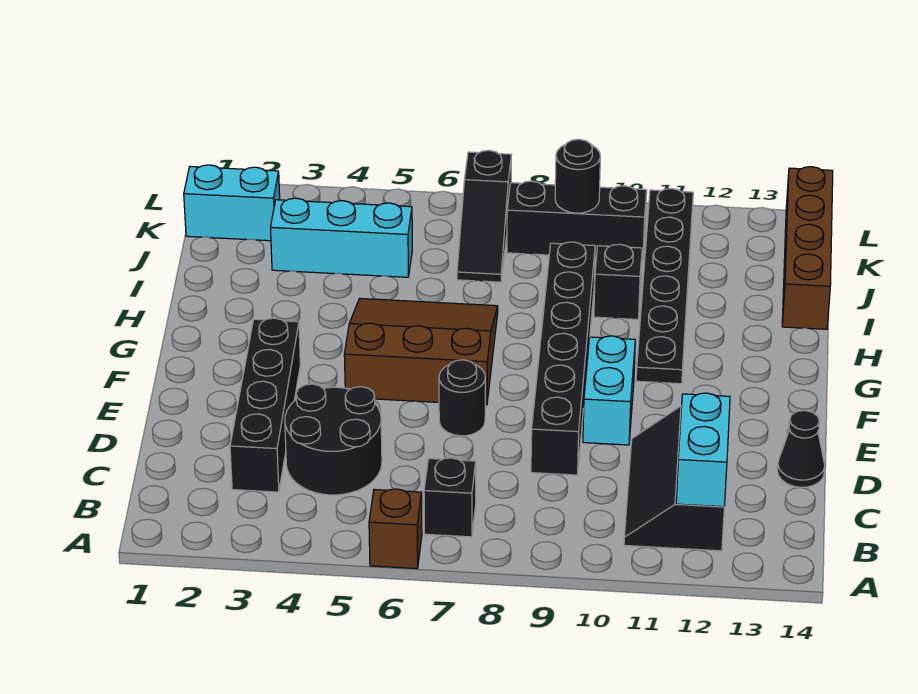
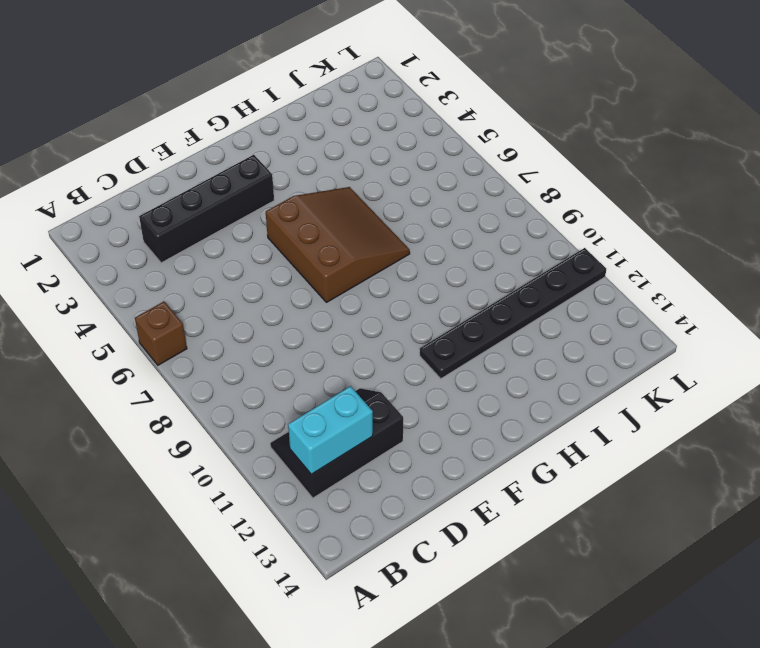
none -> black brick B7 level 1
none -> black round brick C4:D5 level 1
none -> black brick D9:I9 level 1

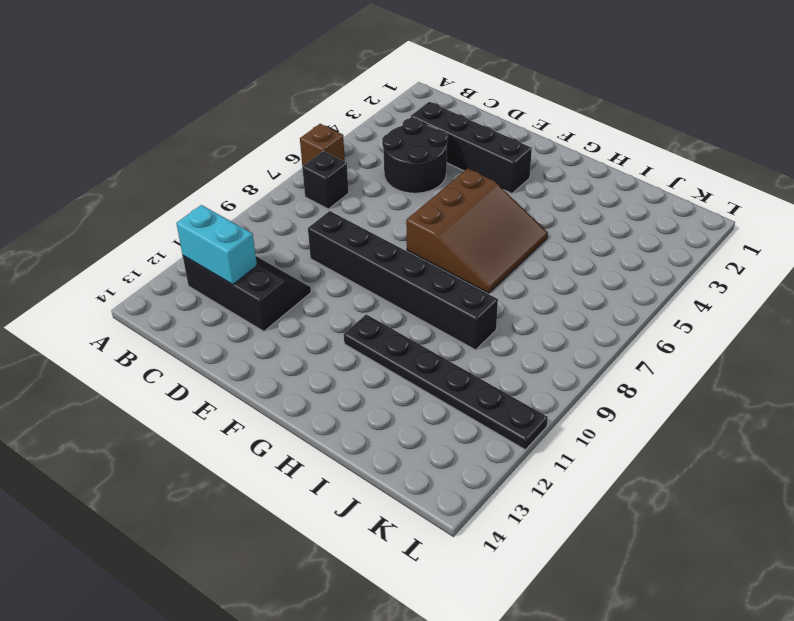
none -> black cone D14 level 1
none -> black round brick E7 level 1
none -> cyan brick E10:F10 level 1

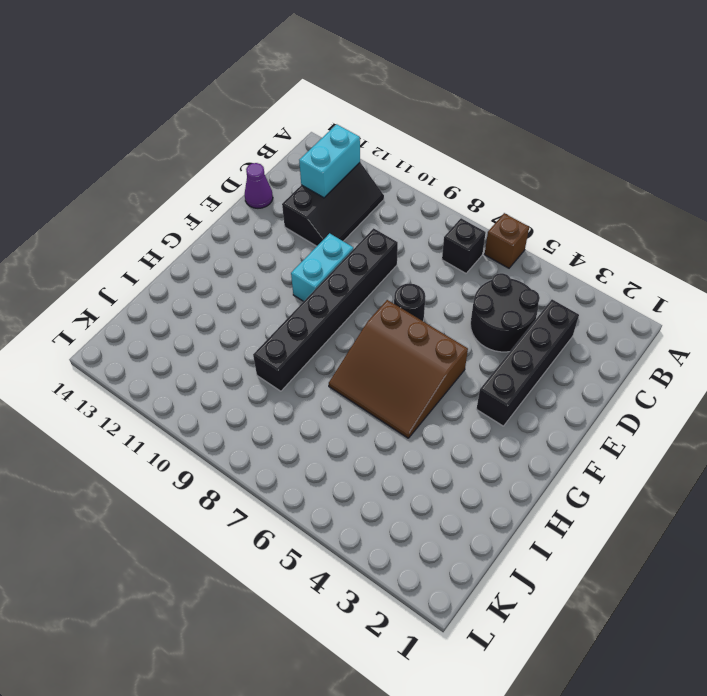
purple cone D14 level 1 -> black cone D14 level 1
none -> black plate G11:L11 level 1
none -> black brick I10 level 1
none -> brown brick I14:L14 level 1

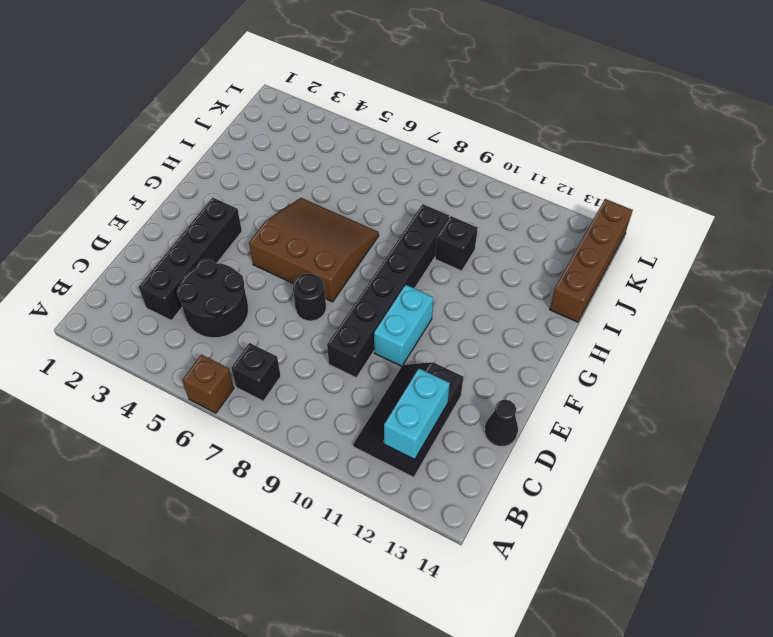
none -> black plate G11:L11 level 1
none -> cyan brick J3:J5 level 1
none -> black slope J7:L7 level 1 top L

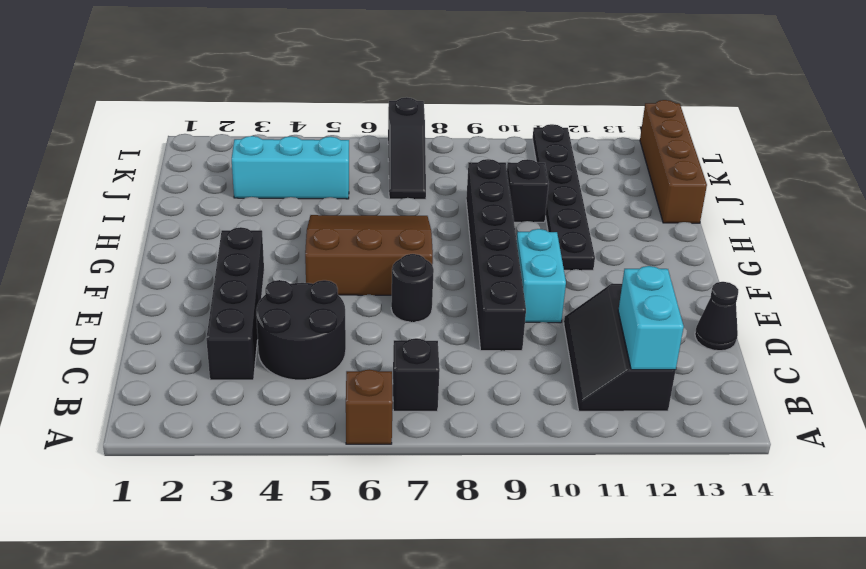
none -> cyan brick K1:K2 level 1
none -> black brick K8:K10 level 1
none -> black round brick K9 level 2

